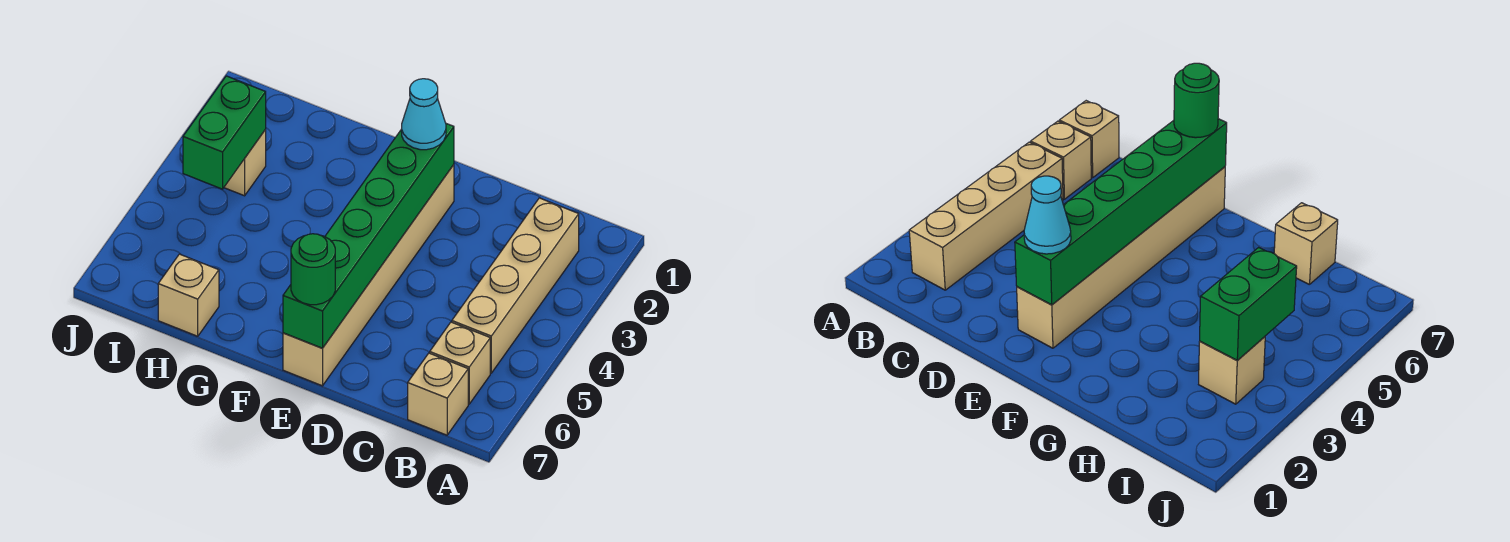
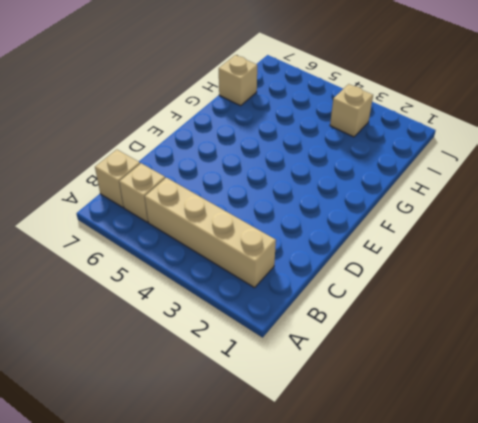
none -> tan brick E2:E7 level 1
none -> green brick E2:E7 level 2

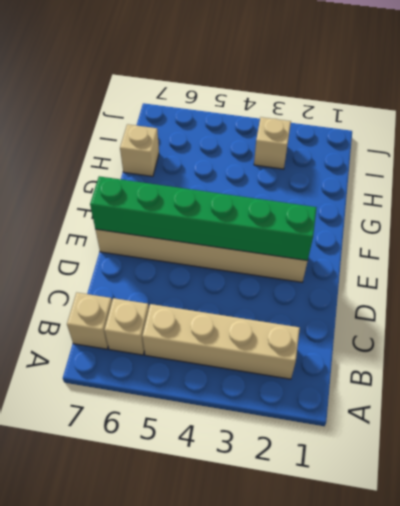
none -> green brick I3:I4 level 2
none -> cyan cone E2 level 3

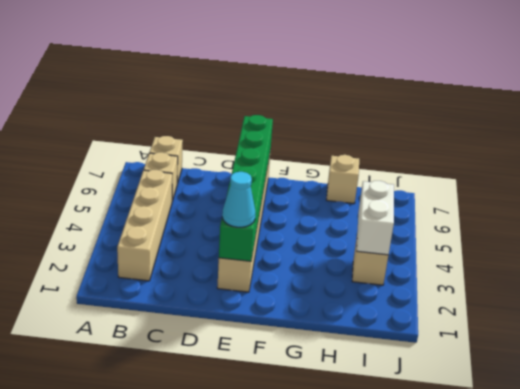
white brick I3:I4 level 2 -> green brick I3:I4 level 2
none -> green round brick E7 level 3

